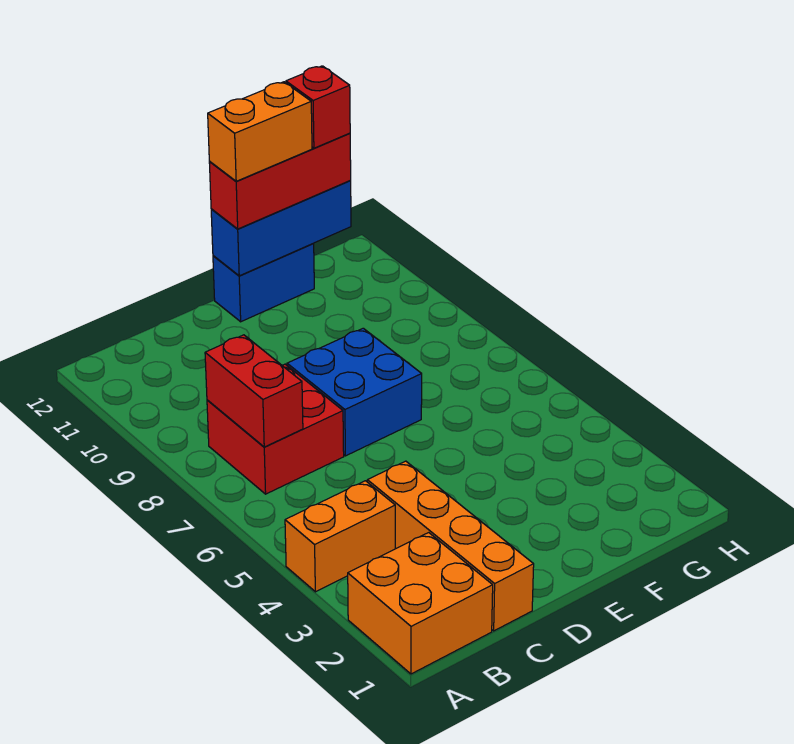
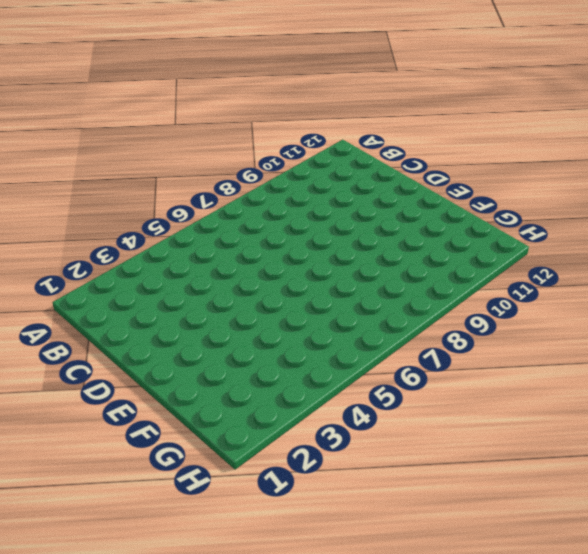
none -> orange brick A1:B2 level 1
none -> orange brick A4:B4 level 1

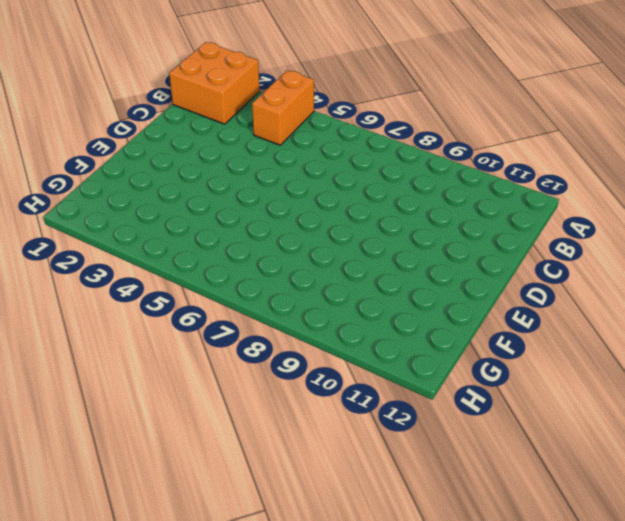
none -> red brick B7:C8 level 1
none -> orange brick C1:C4 level 1

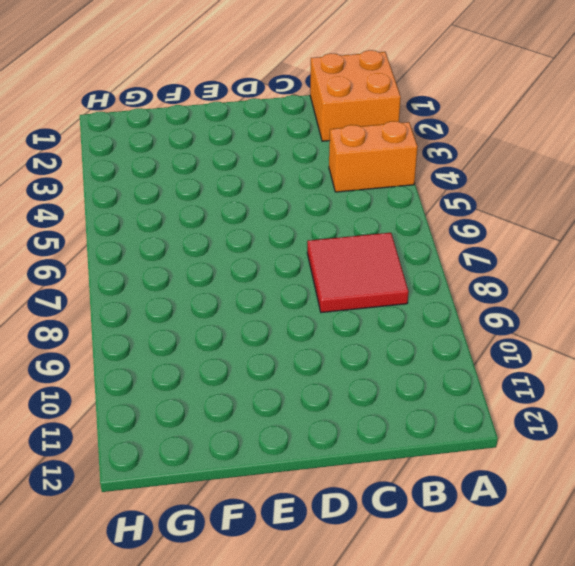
red tile B7:C8 level 1 -> red brick B7:C8 level 1
none -> orange brick C1:C4 level 1
none -> blue brick D7:E8 level 1

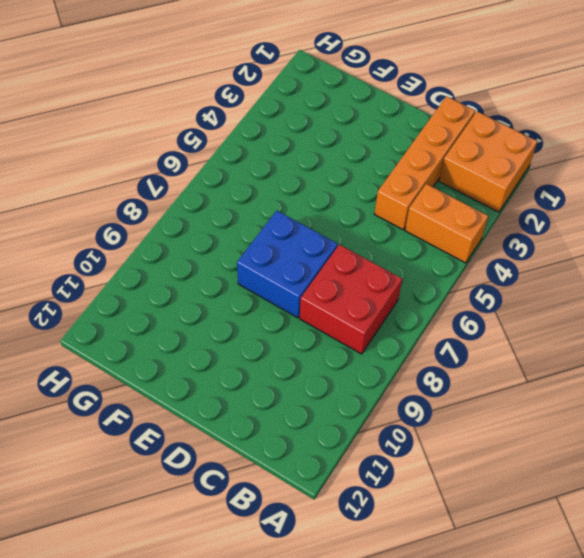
none -> blue brick E12:F12 level 1
none -> red brick B7:B8 level 2

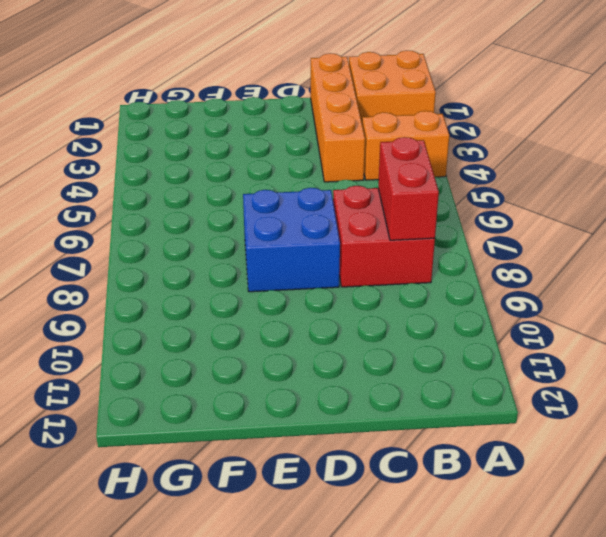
none -> blue brick E12:F12 level 1
none -> blue brick E12:G12 level 2

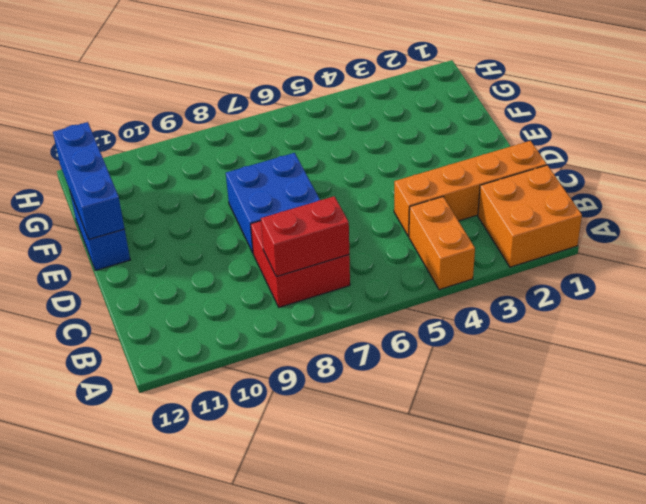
none -> red brick E12:G12 level 3
none -> orange brick E12:F12 level 4

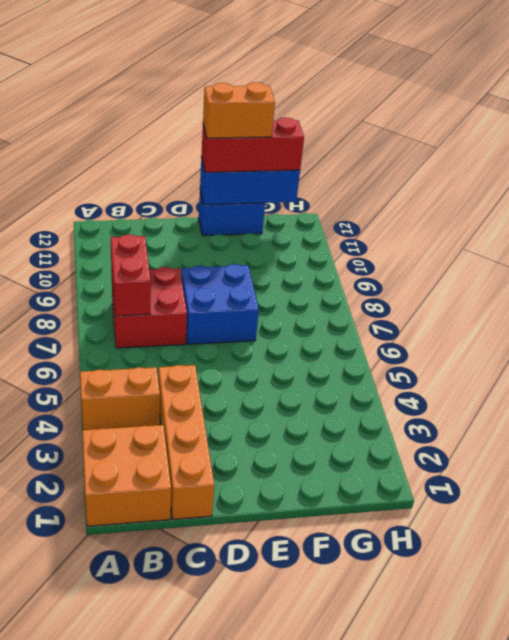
none -> red brick G12 level 4

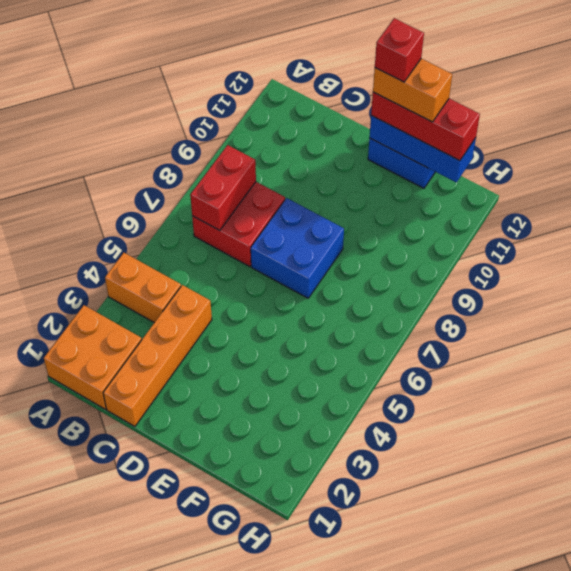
red brick E12 level 5 -> red brick G12 level 4

